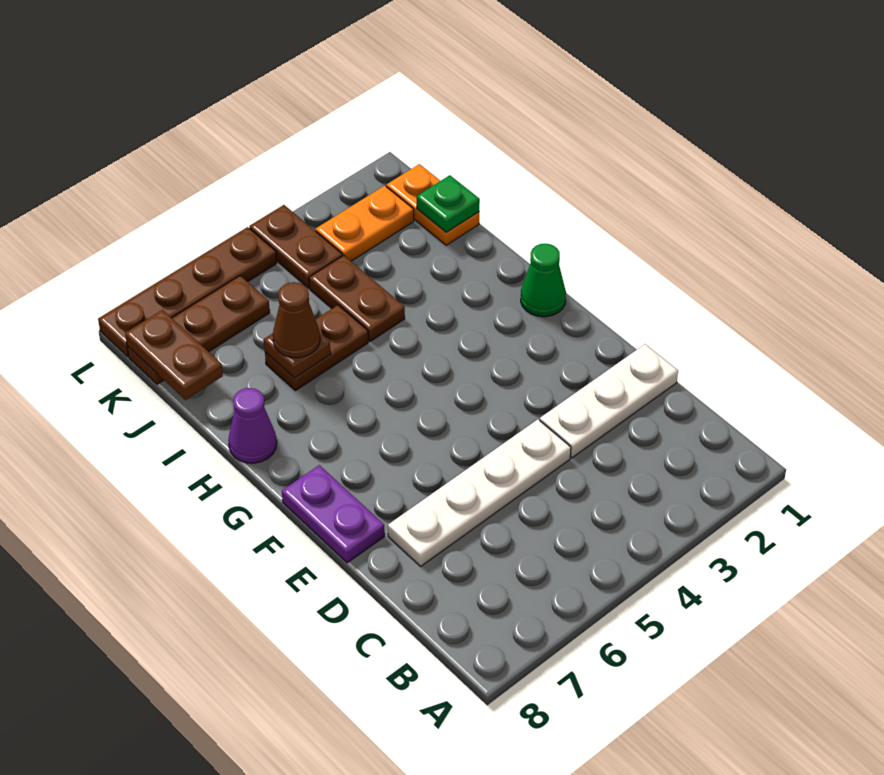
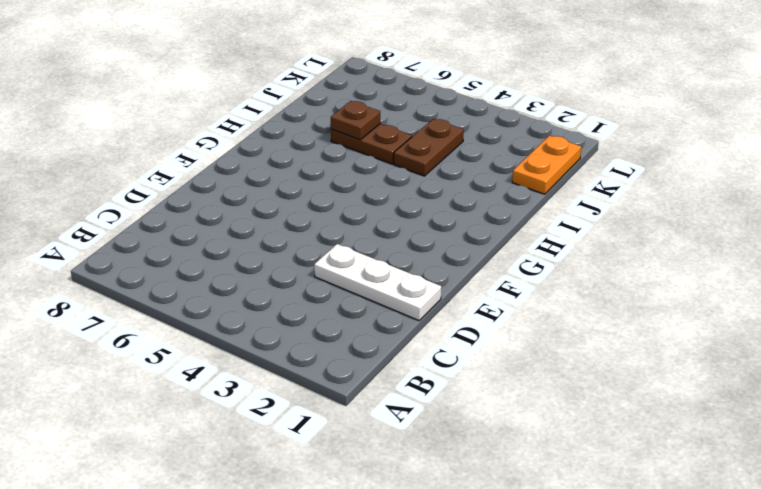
none -> white plate D4:D7 level 1
none -> purple plate E8:F8 level 1
none -> green cone G1 level 1

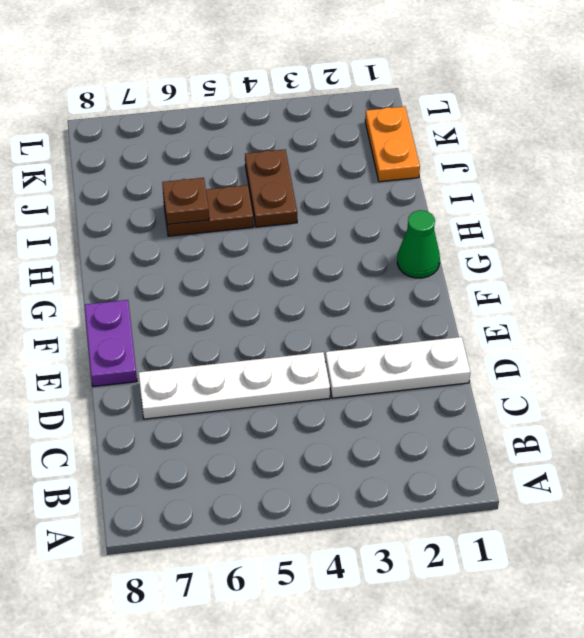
none -> purple cone H8 level 1
none -> orange plate K2:K3 level 1
none -> brown plate K4:L4 level 1

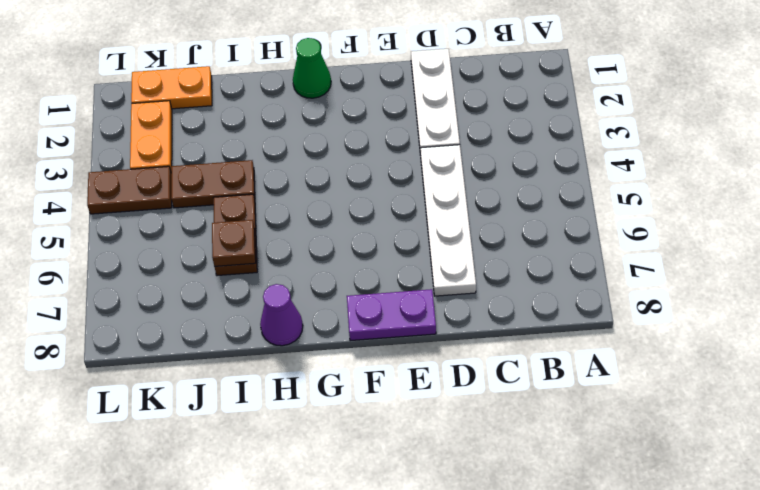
none -> brown plate K6:K8 level 1
none -> brown plate L5:L8 level 1
none -> green plate J1 level 2

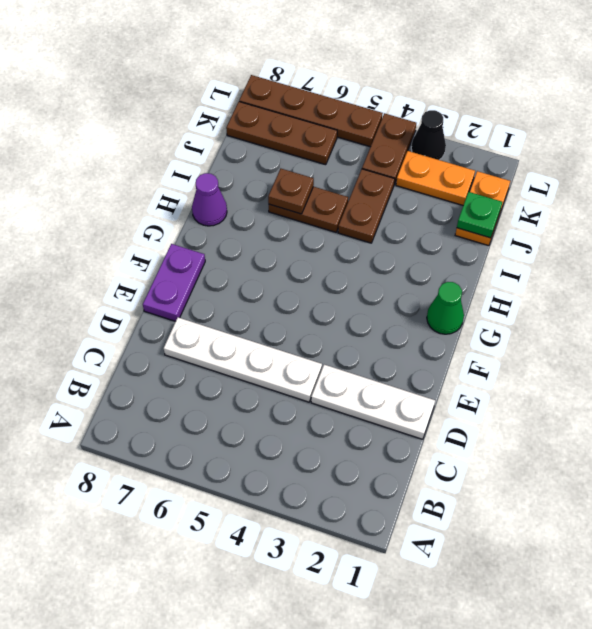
black cone L3 level 1 -> none
none -> brown plate J8:K8 level 2
none -> brown cone I6 level 3

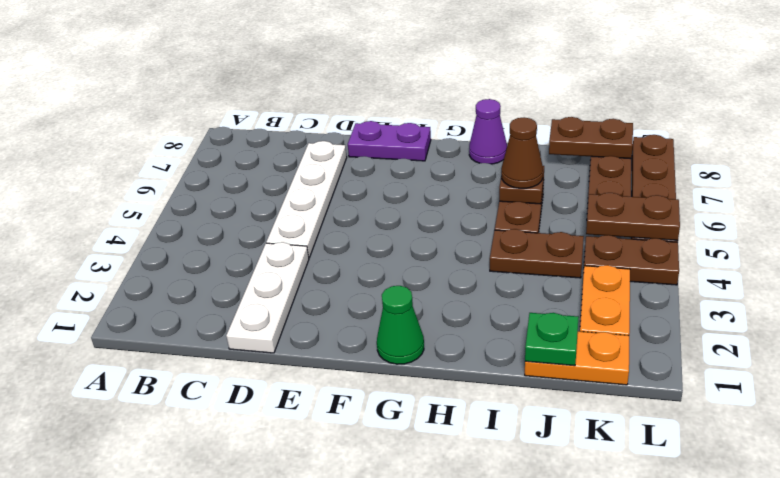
brown plate K5:L5 level 2 -> none

